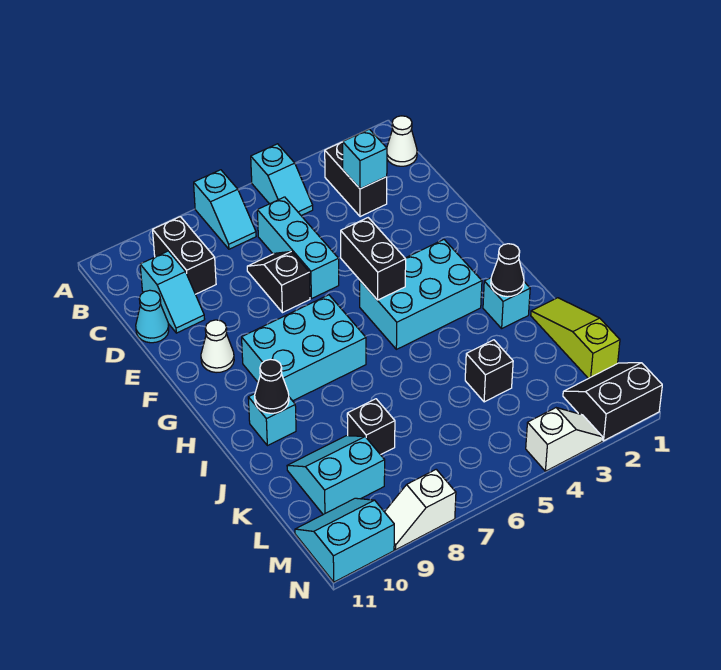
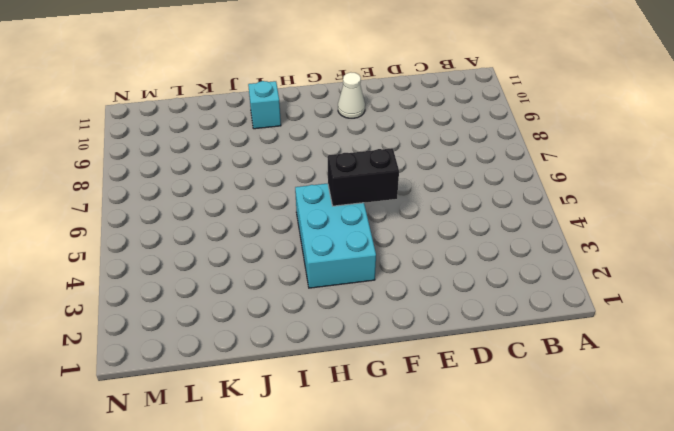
none -> cyan slope A5:B5 level 1 top A
none -> cyan slope A7:B7 level 1 top A
none -> white cone B1 level 1

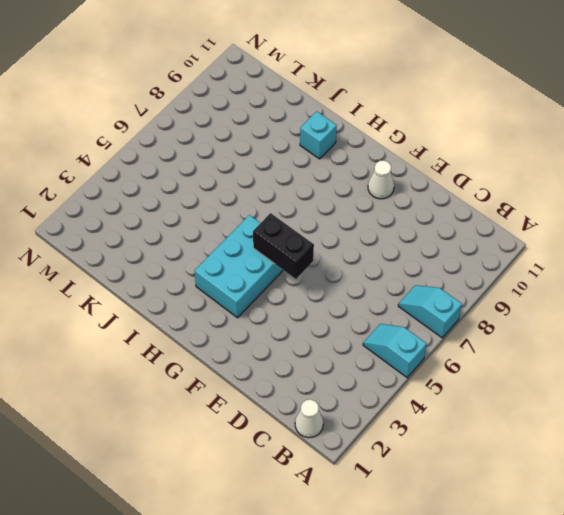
none -> black brick B3:C3 level 1
none -> black brick B9:C9 level 1
none -> cyan brick C6:E6 level 1

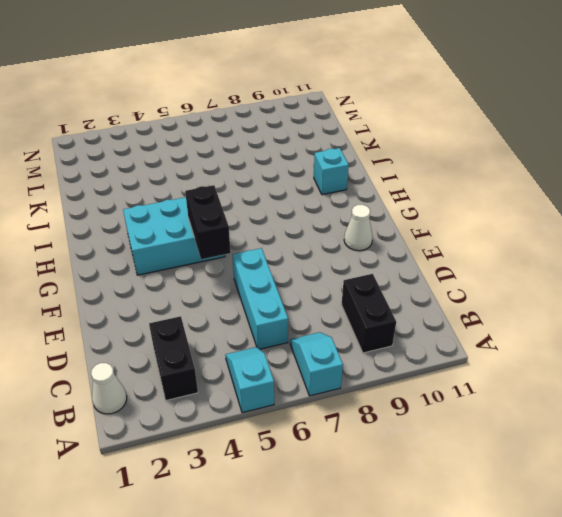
none -> cyan slope C10:D10 level 1 top C
none -> black slope D7:E7 level 1 top E
none -> cyan cone D11 level 1

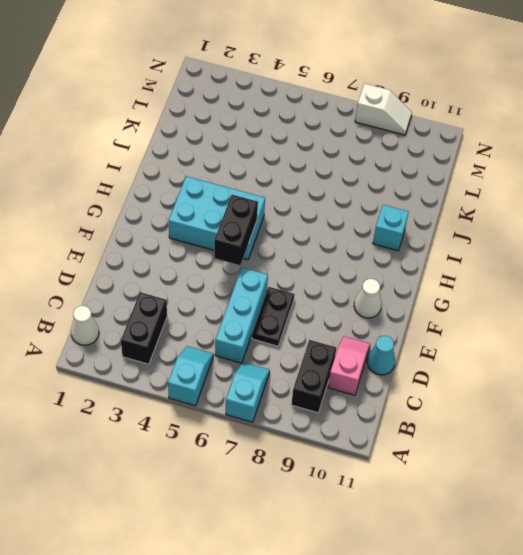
pink slope C10:D10 level 1 top C -> cyan slope C10:D10 level 1 top C
black plate D7:E7 level 1 -> black slope D7:E7 level 1 top E
none -> cyan brick G7:H9 level 1
none -> cyan brick I2 level 1
none -> lime slope J1:L1 level 1 top L

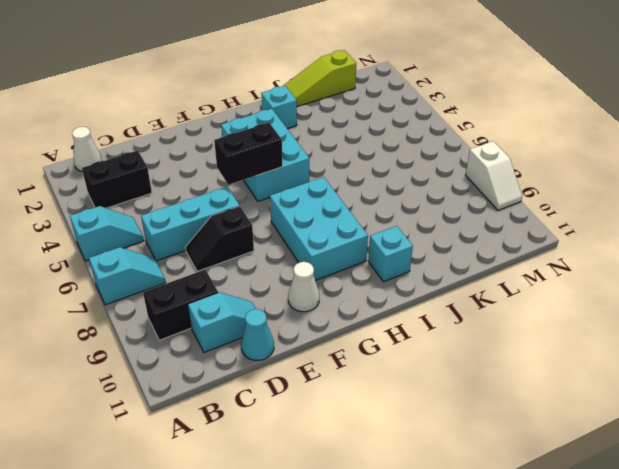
none -> black brick K4 level 1
none -> black brick K8 level 1
none -> cyan slope K9:L10 level 1 top L

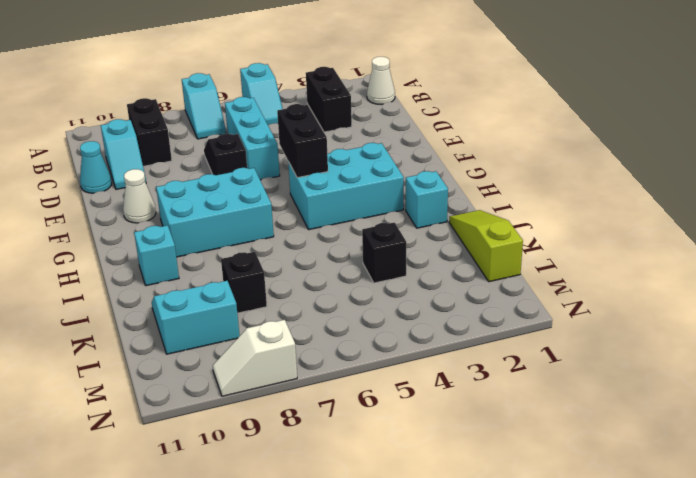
none -> black slope M1:N2 level 1 top N
none -> cyan slope M10:N11 level 1 top N
none -> white slope N3:N4 level 1 top 4

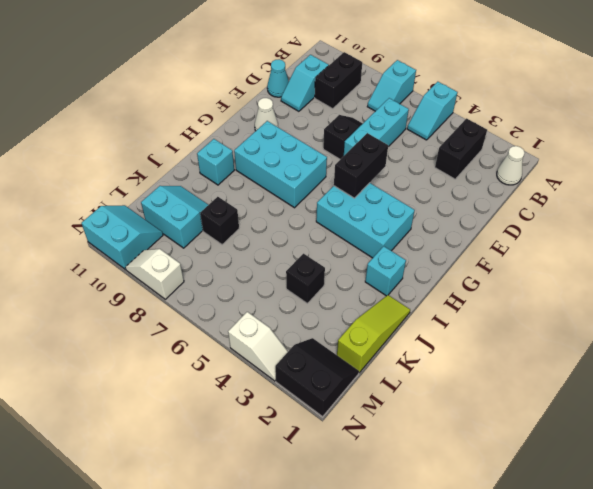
none -> cyan brick C3 level 2
none -> black cone I2 level 2
none -> black cone I10 level 2

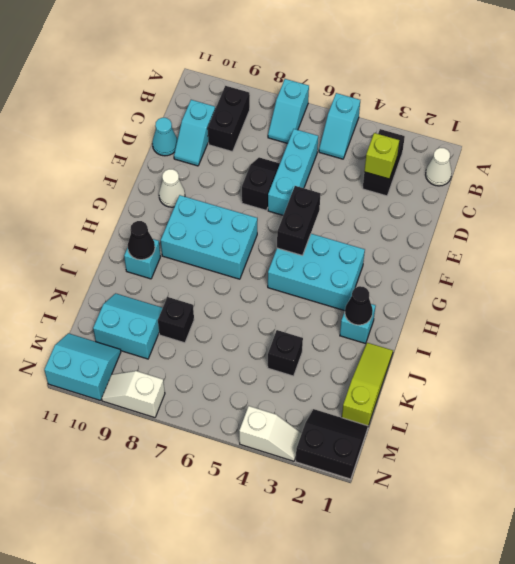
lime brick C3 level 2 -> cyan brick C3 level 2

